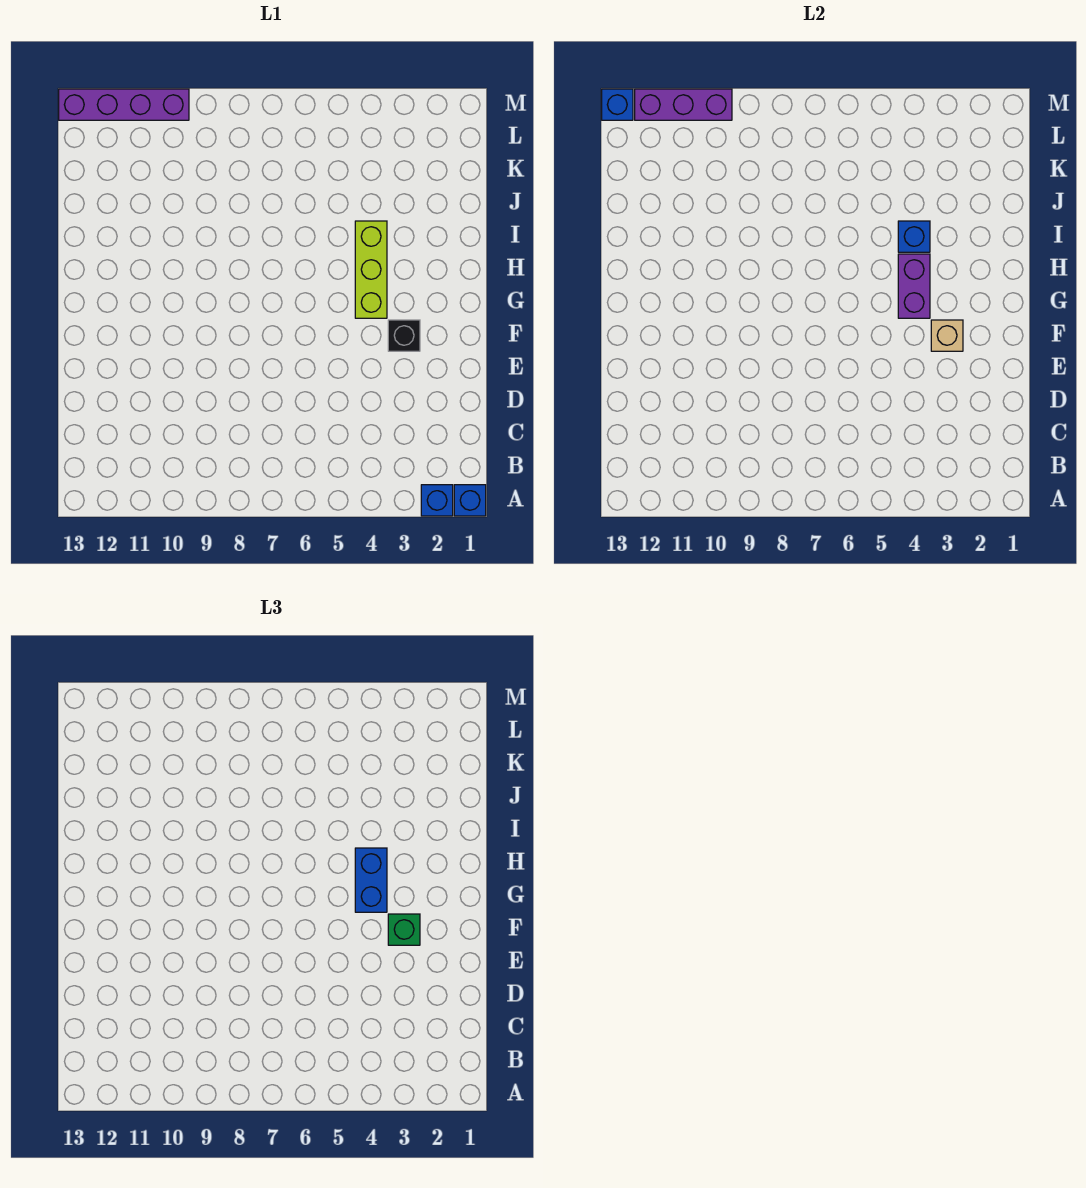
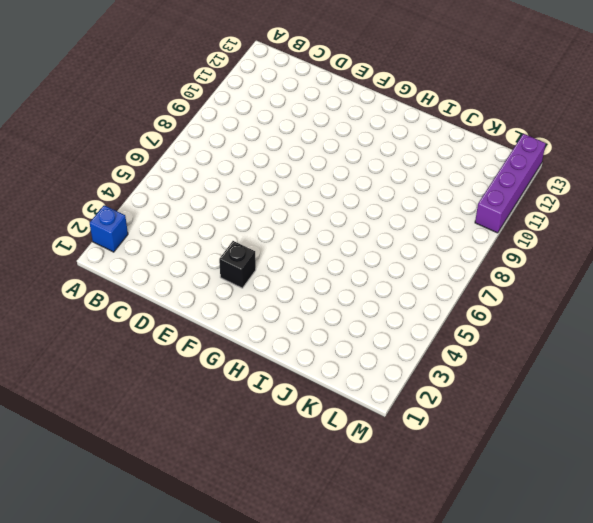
none -> blue brick A1 level 1
none -> lime brick G4:I4 level 1
none -> tan brick F3 level 2

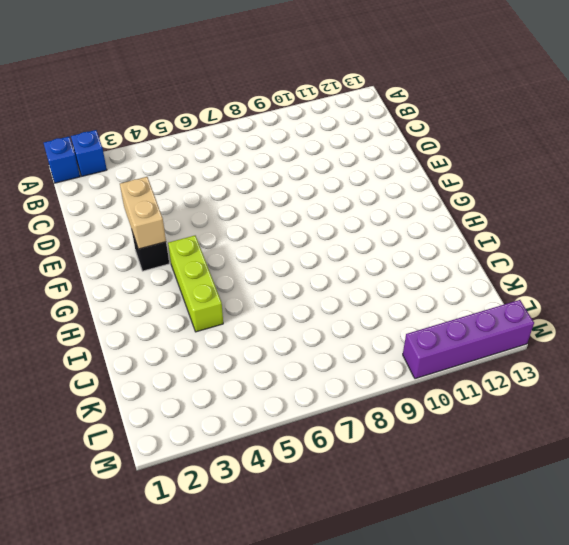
tan brick E3:F3 level 2 -> tan brick F3 level 2
none -> purple brick G4:H4 level 2
none -> blue brick I4 level 2
none -> purple brick M10:M12 level 2

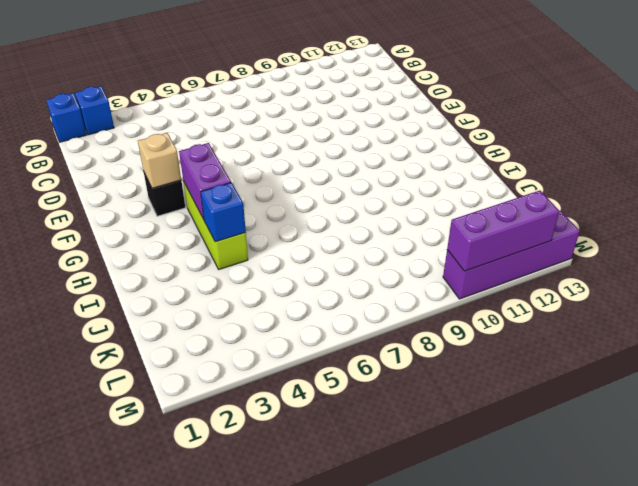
none -> blue brick M13 level 2
none -> green brick F3 level 3
none -> blue brick G4:H4 level 3

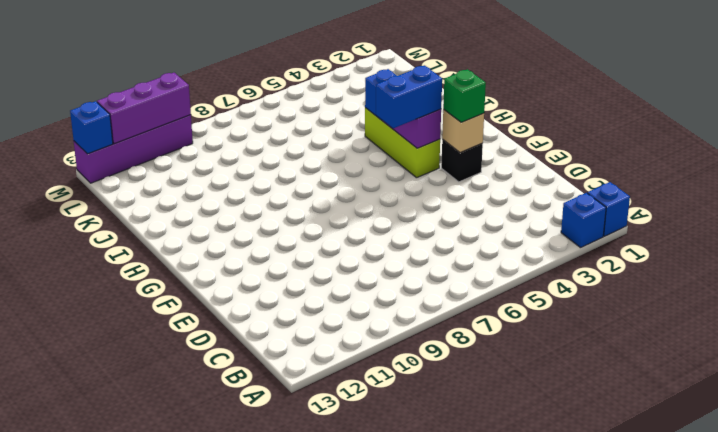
blue brick G4:G5 level 3 -> blue brick G4:H4 level 3

